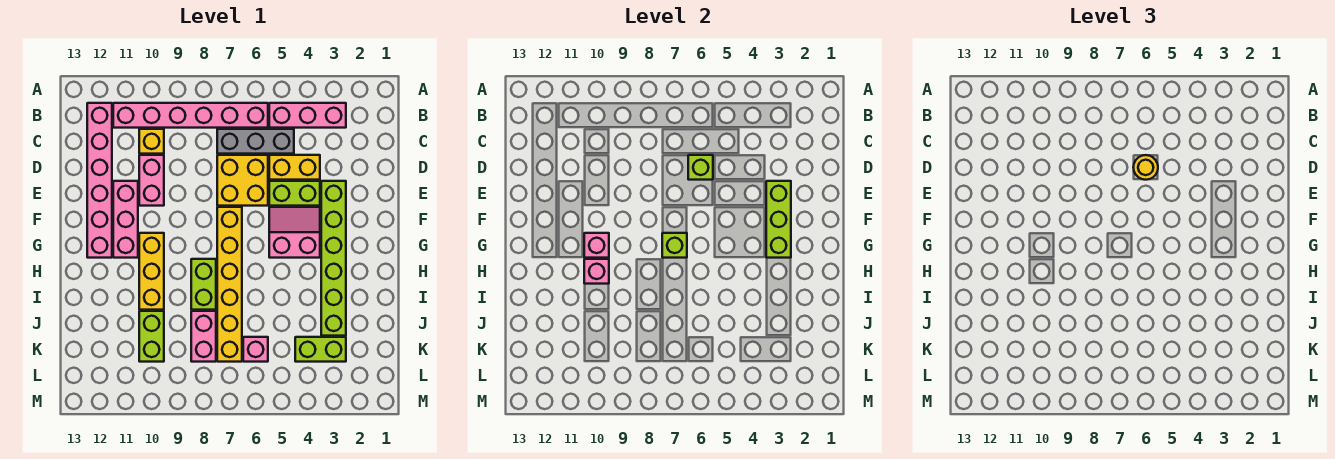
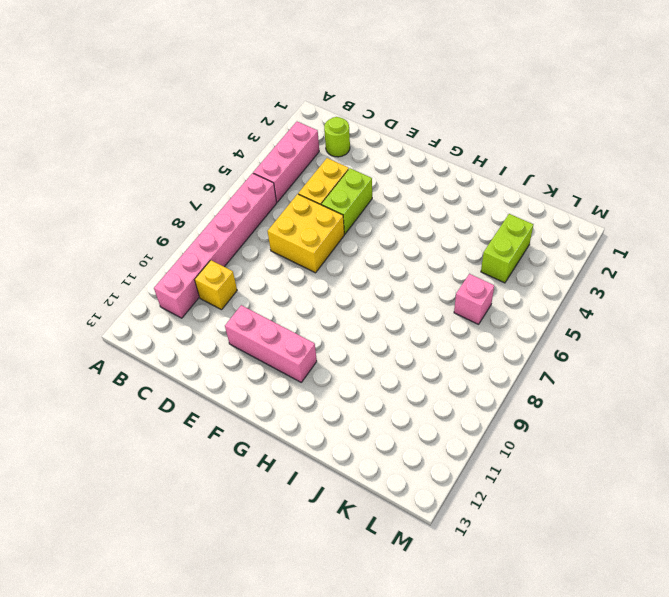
lime round brick C2 level 1 -> none
none -> pink brick B12:G12 level 1
none -> grey brick C5:C7 level 1
none -> pink brick D10:E10 level 1

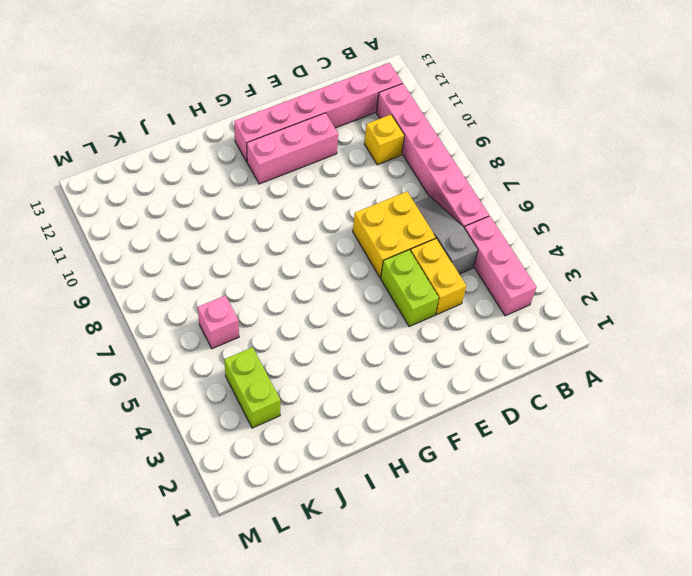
grey slope C5:C7 level 1 top 5 -> grey brick C5:C7 level 1
none -> pink brick D10:E10 level 1
none -> lime brick E3:J3 level 1
none -> pink slope F4:G5 level 1 top G

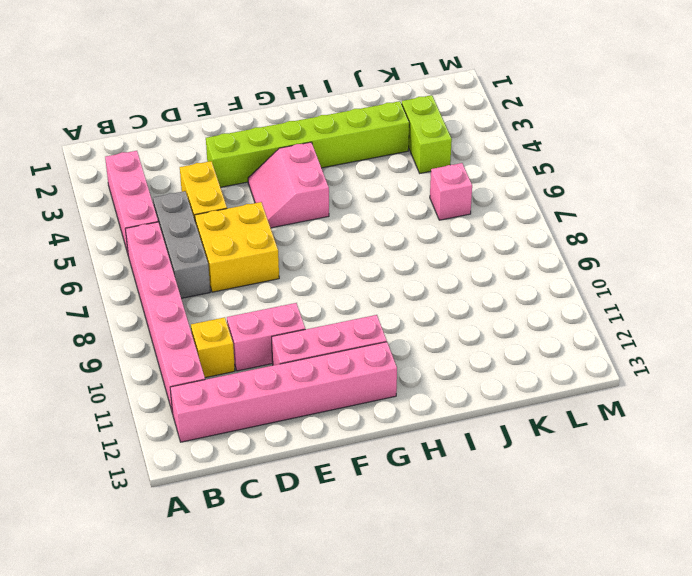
none -> lime brick E4:E5 level 1
none -> yellow brick F7:K7 level 1
none -> yellow brick G10:I10 level 1

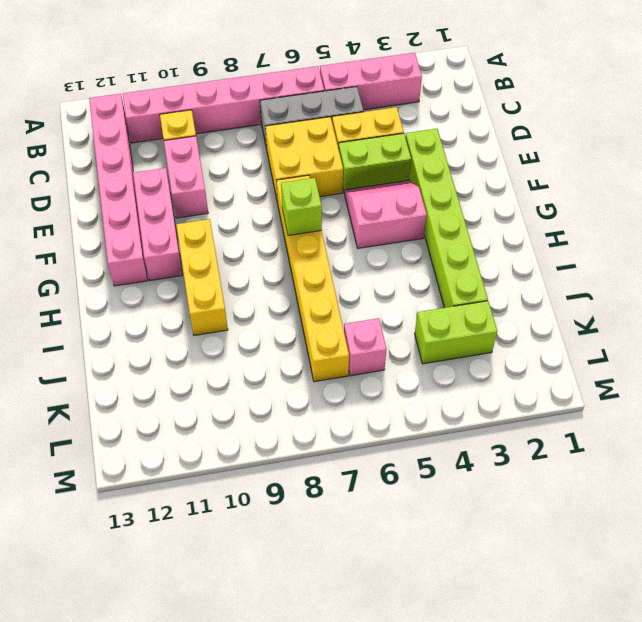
none -> lime brick H8:I8 level 1
none -> pink brick J8:K8 level 1
none -> lime brick J10:K10 level 1

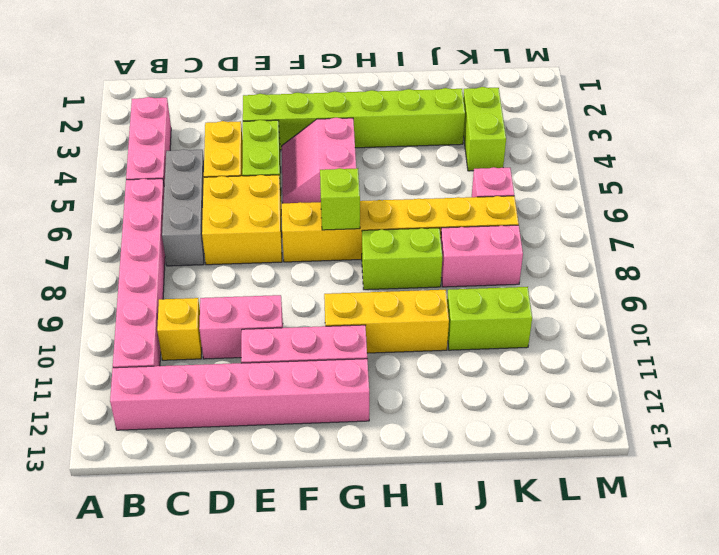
none -> lime brick D6 level 2
none -> lime brick E3:G3 level 2
none -> pink brick G10 level 2

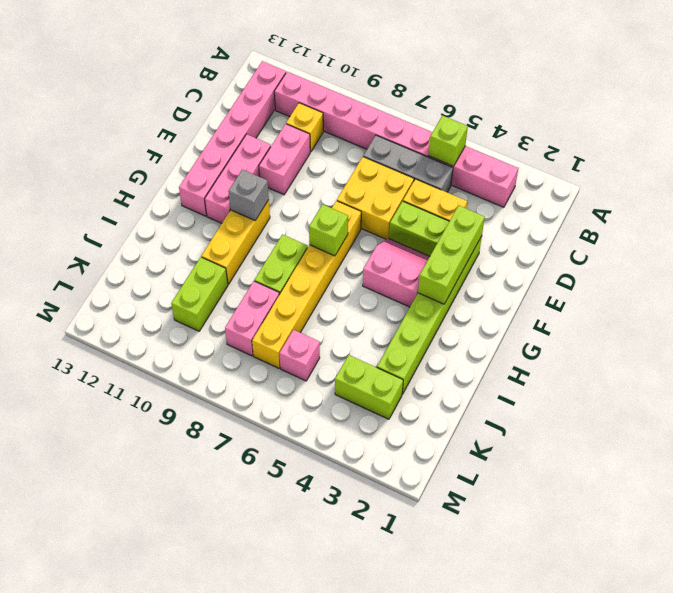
lime brick B5 level 2 -> lime brick D6 level 2
grey brick G10 level 2 -> pink brick G10 level 2
none -> pink brick H10 level 2
none -> yellow round brick D6 level 3

